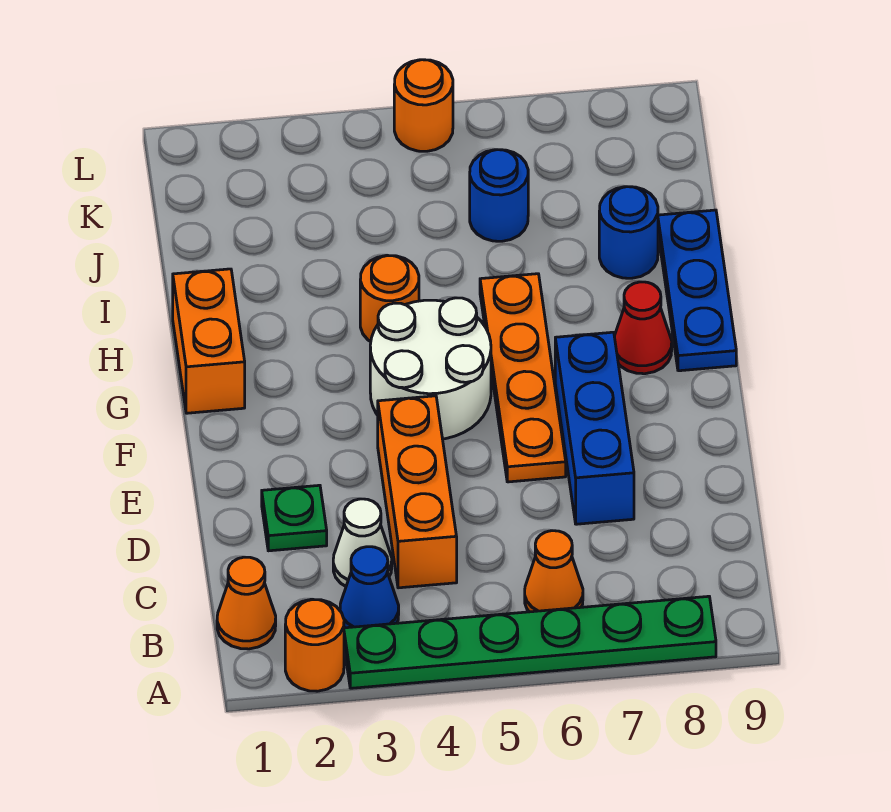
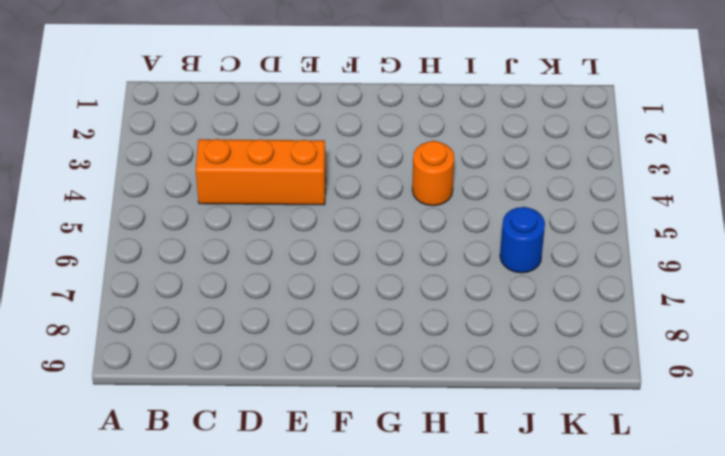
none -> orange round brick A2 level 1
none -> green plate A3:A8 level 1
none -> orange cone B1 level 1

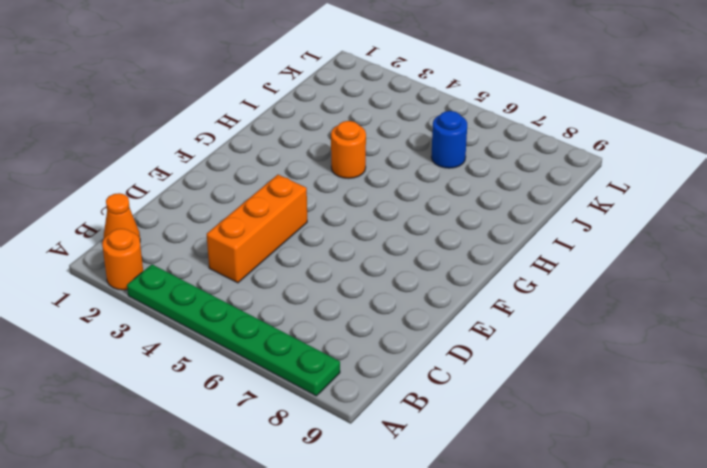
none -> blue cone B3 level 1
none -> orange cone B6 level 1
none -> white cone C3 level 1

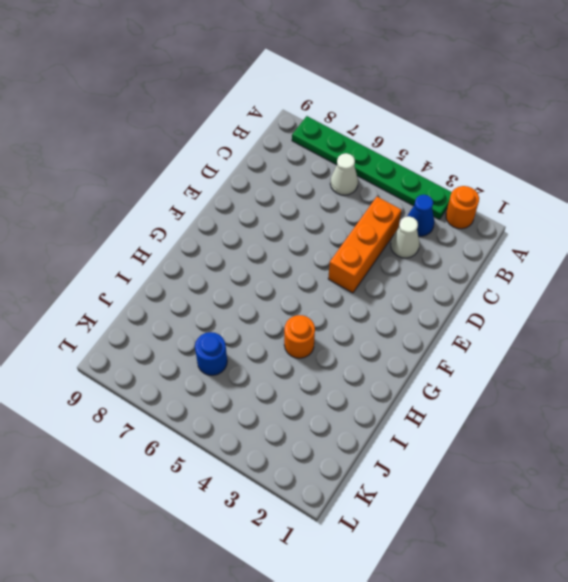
white cone B6 level 1 -> orange cone B6 level 1
none -> orange cone B1 level 1
none -> green plate D2 level 1
none -> blue brick D7:F7 level 1

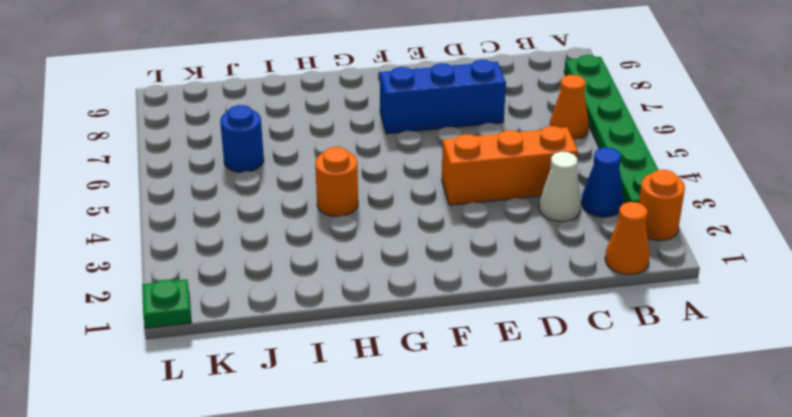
green plate L1 level 1 -> green plate D2 level 1
none -> orange plate E6:H6 level 1
none -> white round brick F4:G5 level 1
none -> orange brick G1:H1 level 1

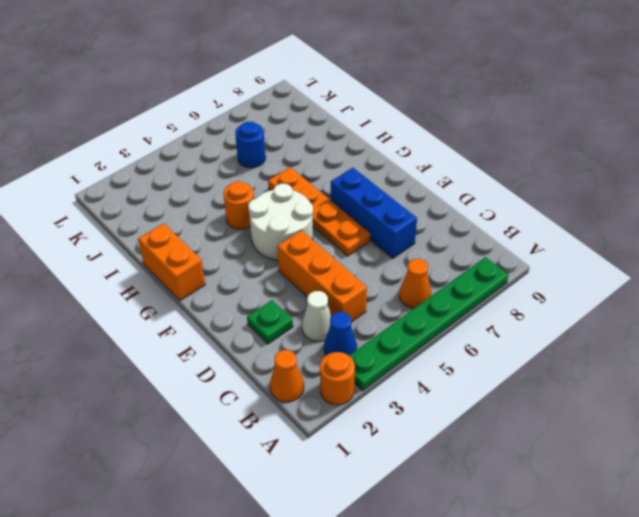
none -> red cone G8 level 1
none -> blue plate G9:I9 level 1
none -> blue round brick I8 level 1

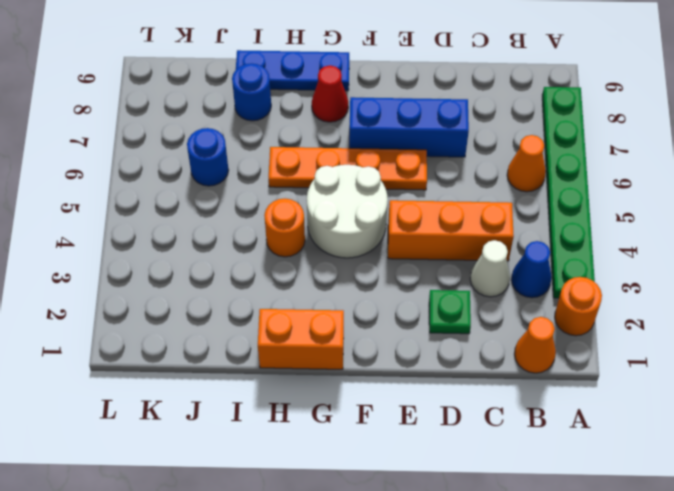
none -> orange round brick L5 level 1

